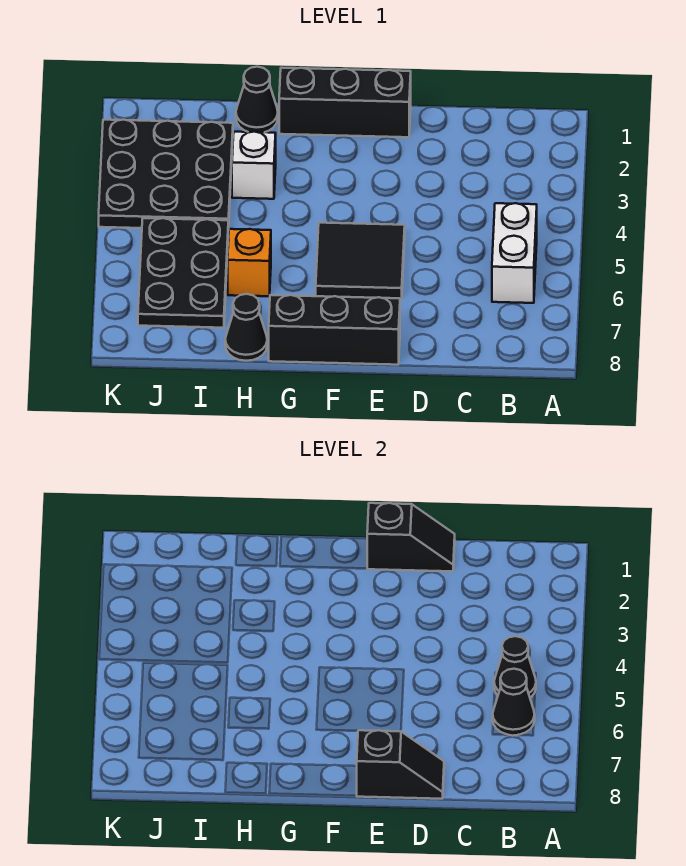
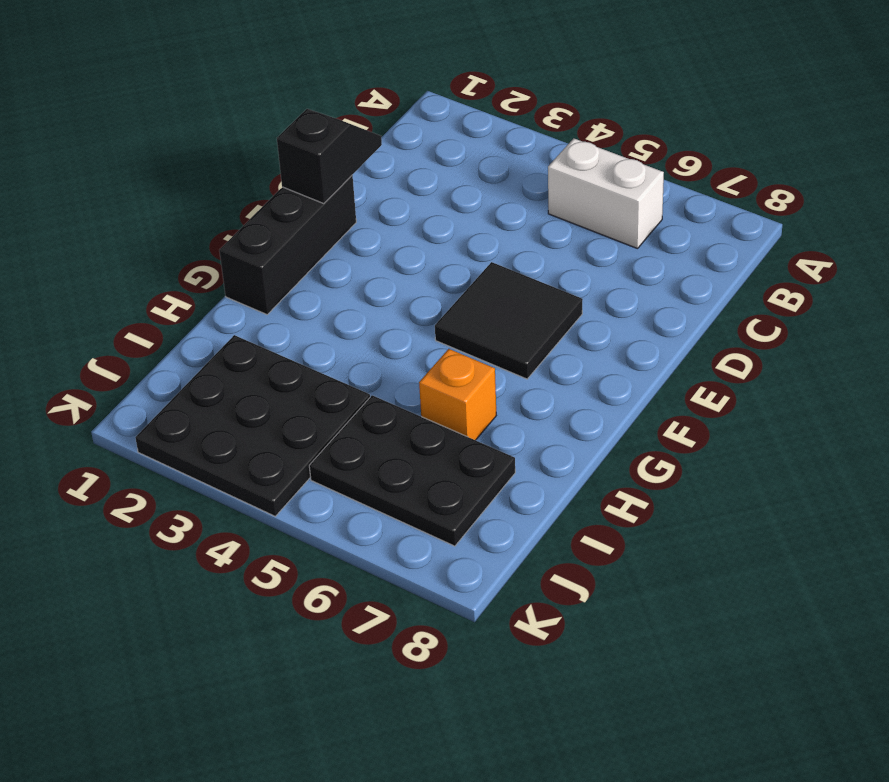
none -> black brick E8:G8 level 1
none -> black cone H1 level 1
none -> white brick H3 level 1

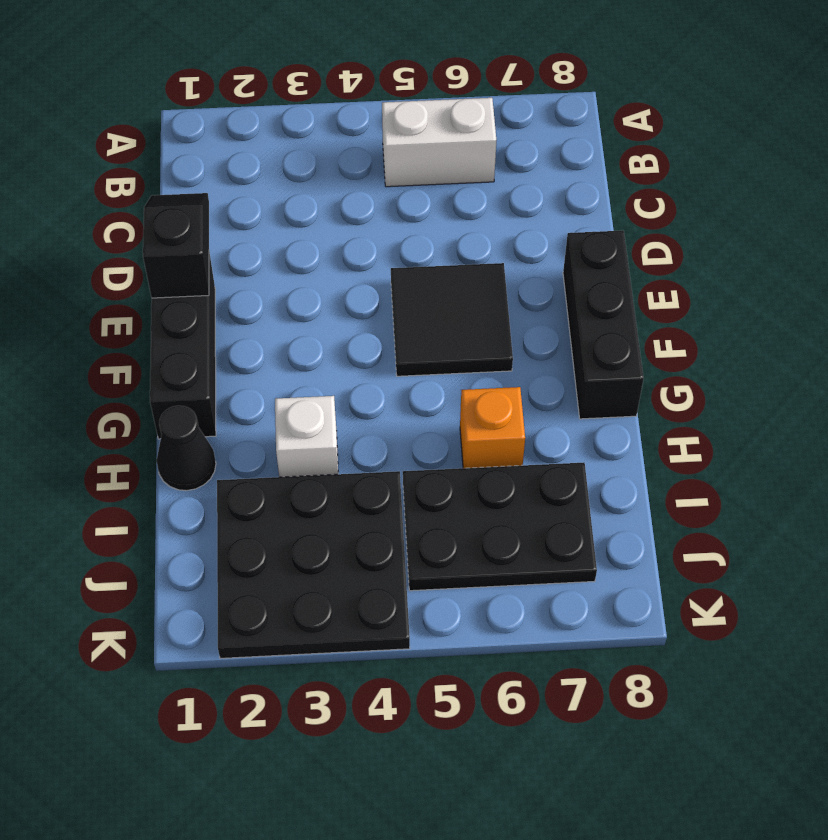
none -> black cone H8 level 1
none -> black cone B5 level 2
none -> black cone B6 level 2

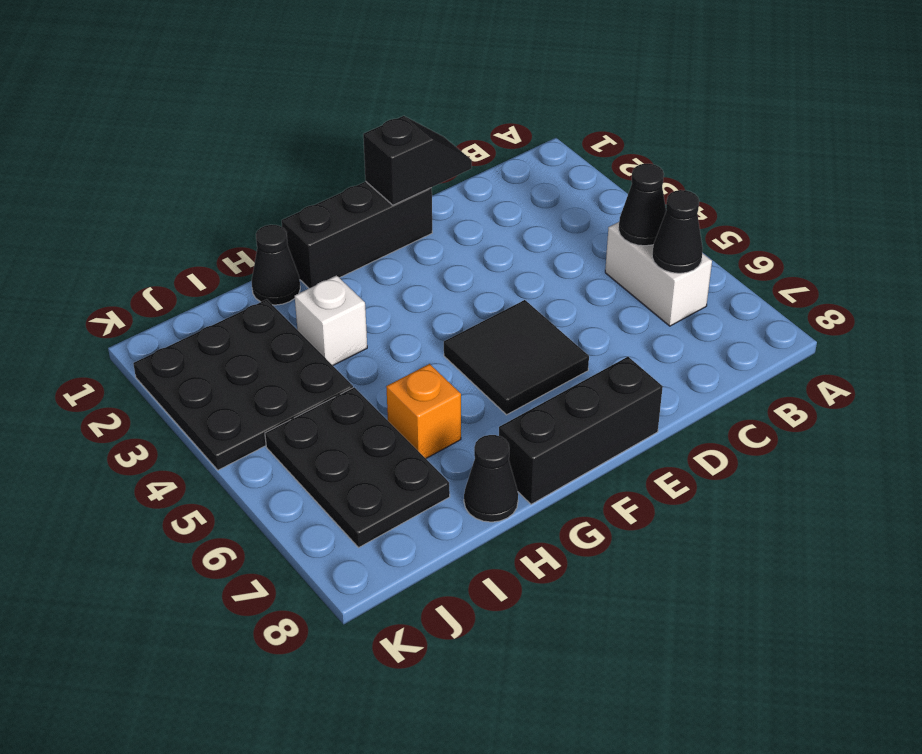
none -> black slope D8:E8 level 2 top E

